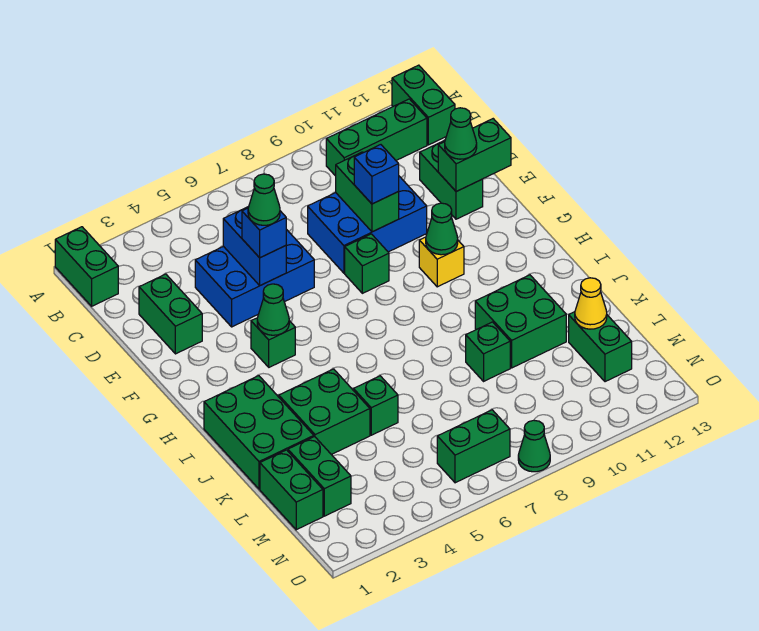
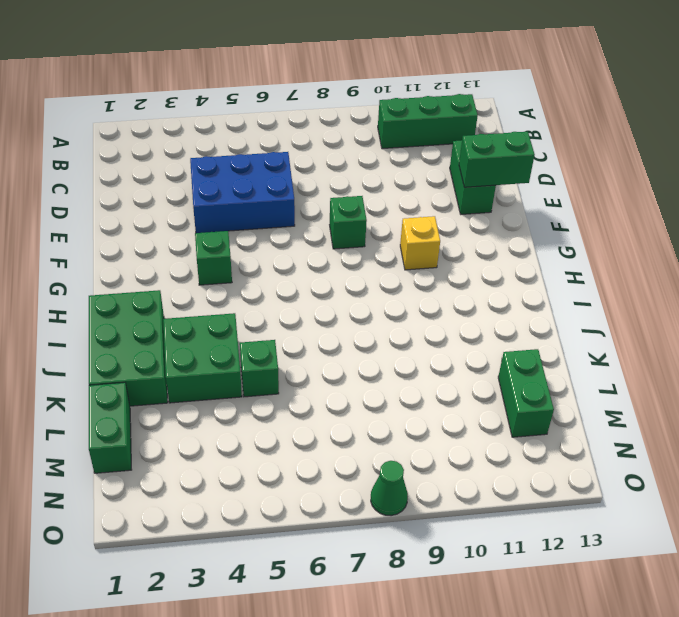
none -> green brick A1:B1 level 1
none -> green brick A13:B13 level 1
none -> green brick D2:E2 level 1
none -> blue brick D8:E10 level 1

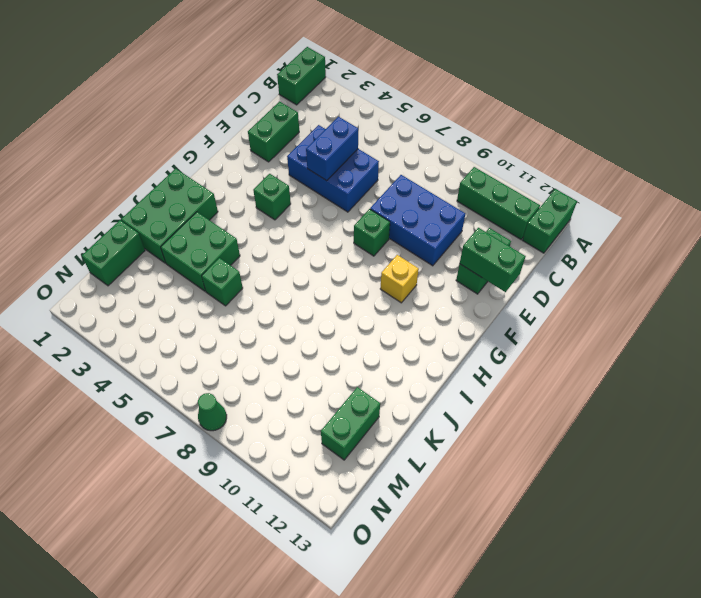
none -> green brick J10:K11 level 1
none -> green brick K9 level 1
none -> green brick L2:M2 level 1
none -> green brick N6:N7 level 1

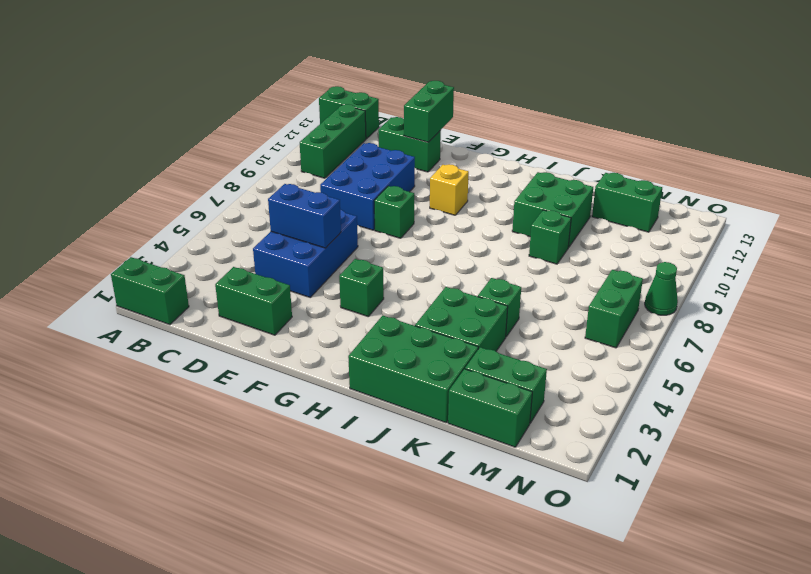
none -> green brick D9:E9 level 2
none -> green cone G4 level 2
none -> green cone G10 level 2
none -> yellow cone L12 level 2

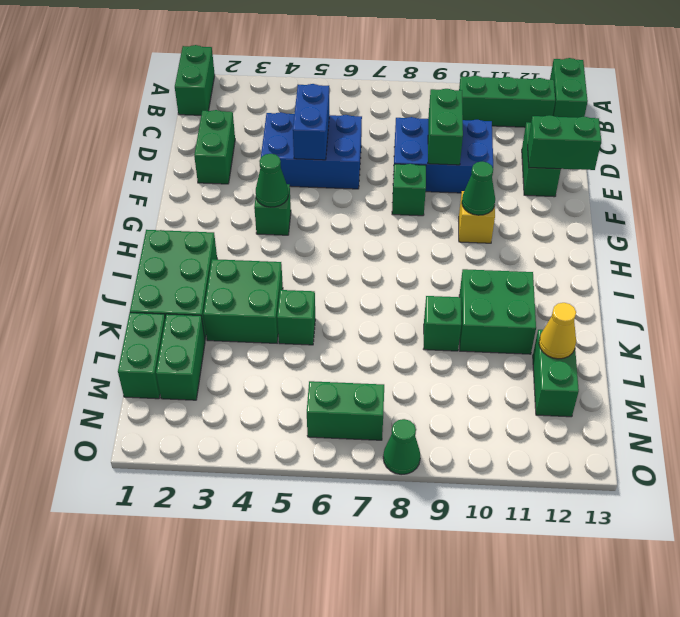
none -> blue brick E5 level 3
none -> blue brick E9 level 3
none -> green cone E12 level 3
none -> green cone E5 level 4

